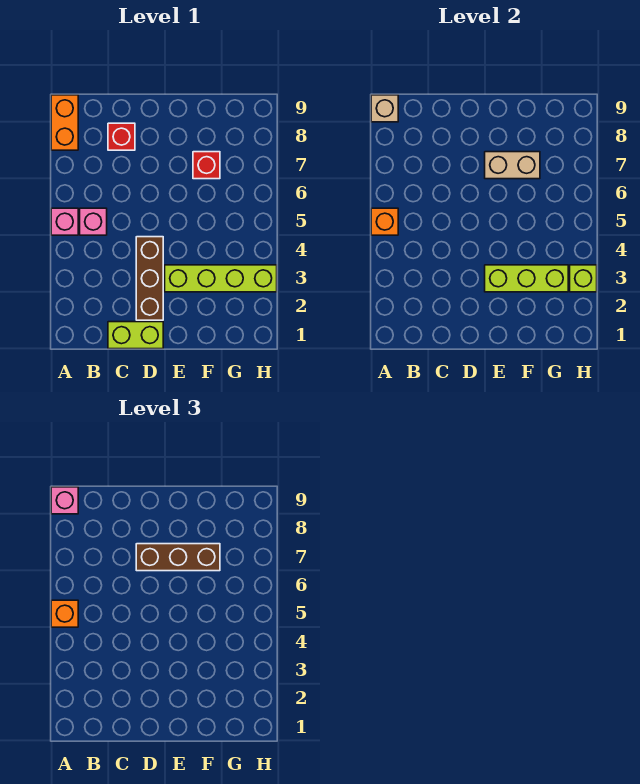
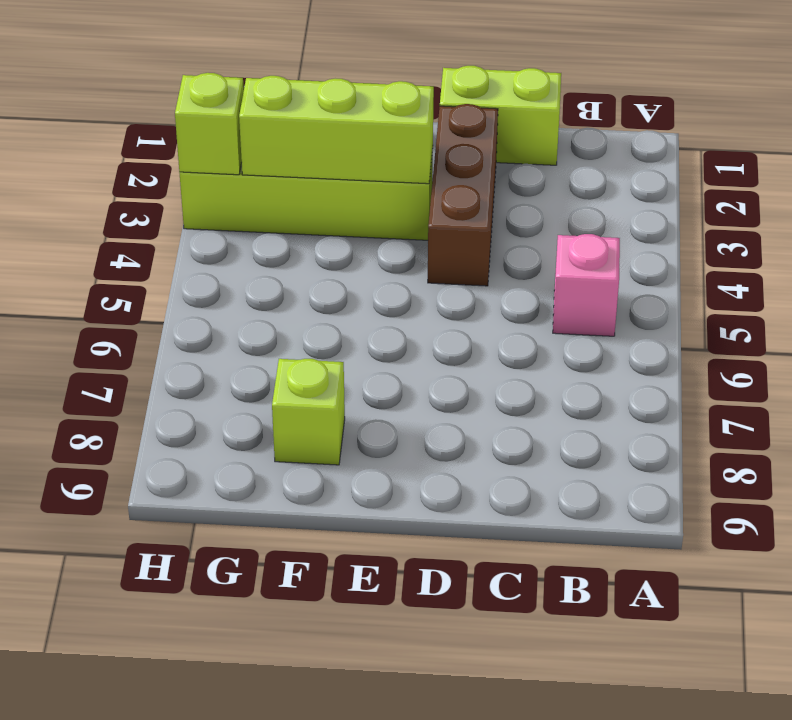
lime brick F8 level 1 -> none
none -> pink brick A5 level 1
none -> orange brick A8:A9 level 1
none -> red brick C8 level 1

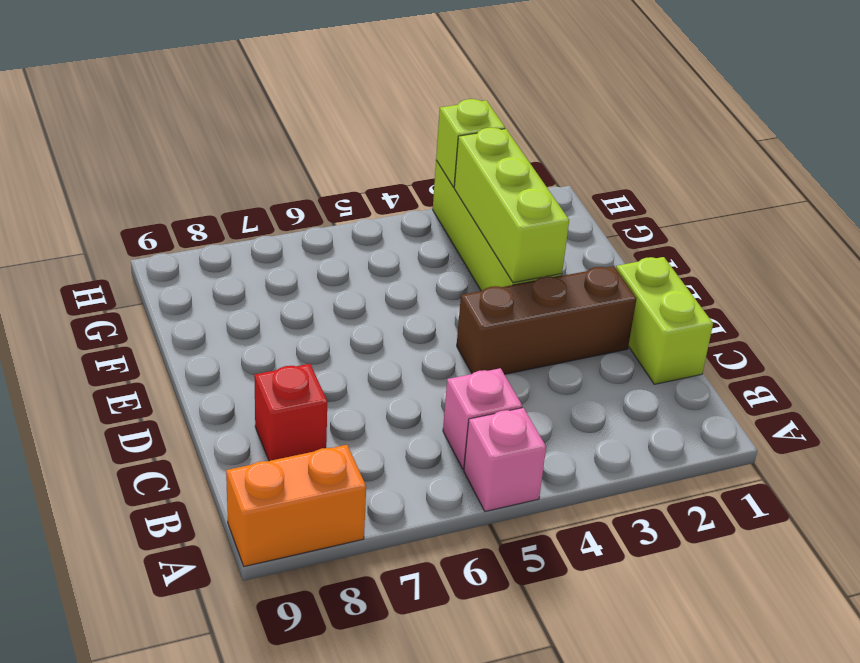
none -> red brick F7 level 1
none -> orange brick A5 level 2
none -> tan brick A9 level 2

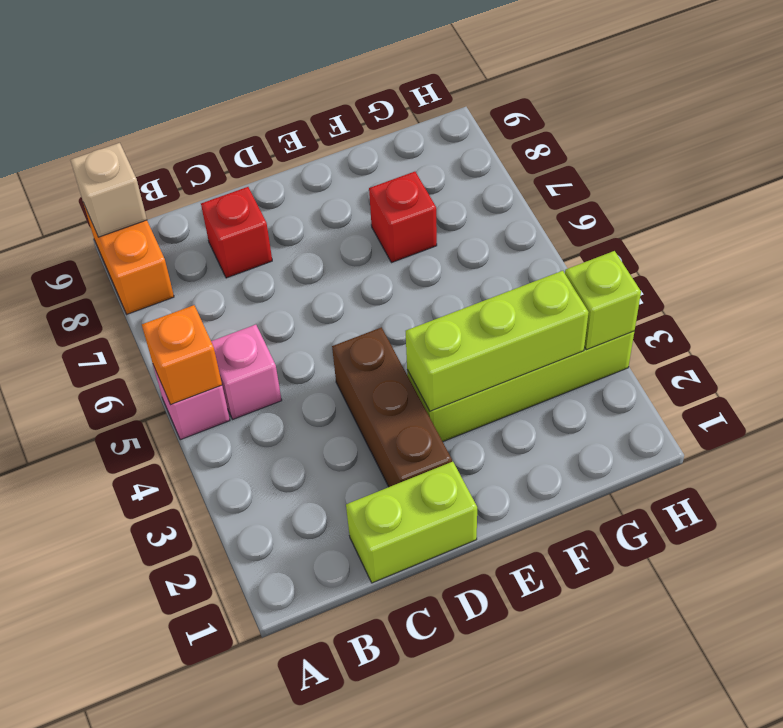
none -> tan brick E7:F7 level 2
none -> orange brick A5 level 3
none -> pink brick A9 level 3

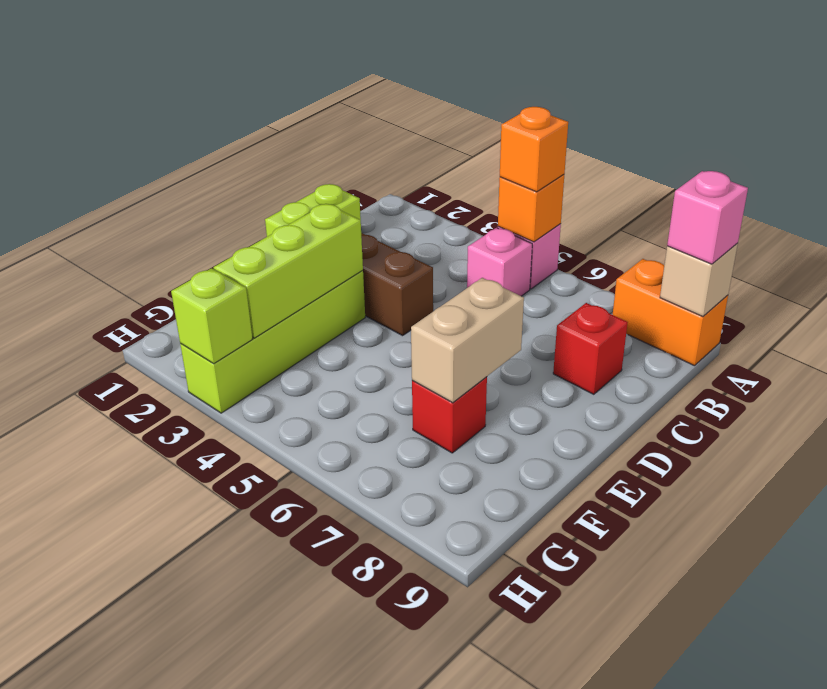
none -> brown brick D7:F7 level 3

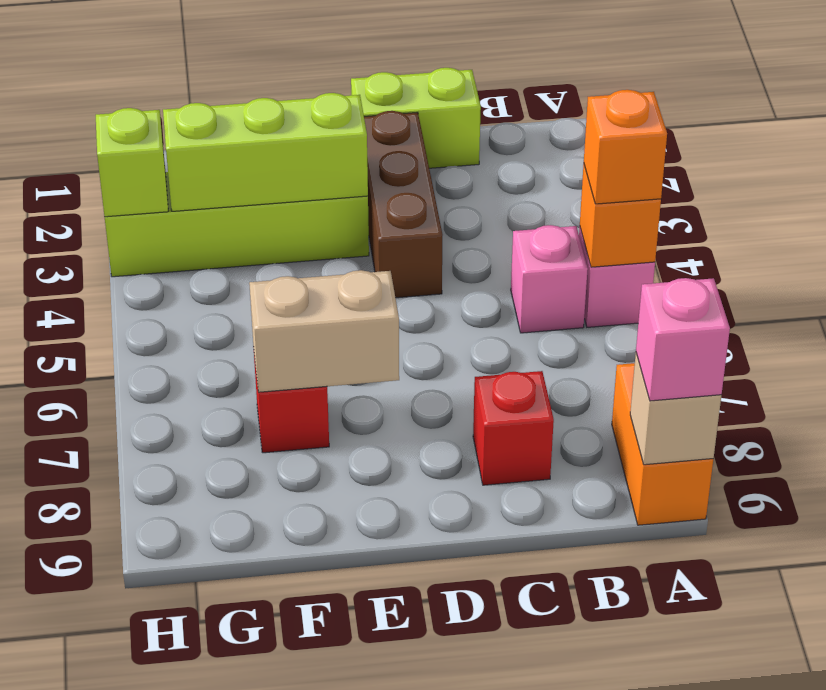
none -> brown brick D7:F7 level 3

